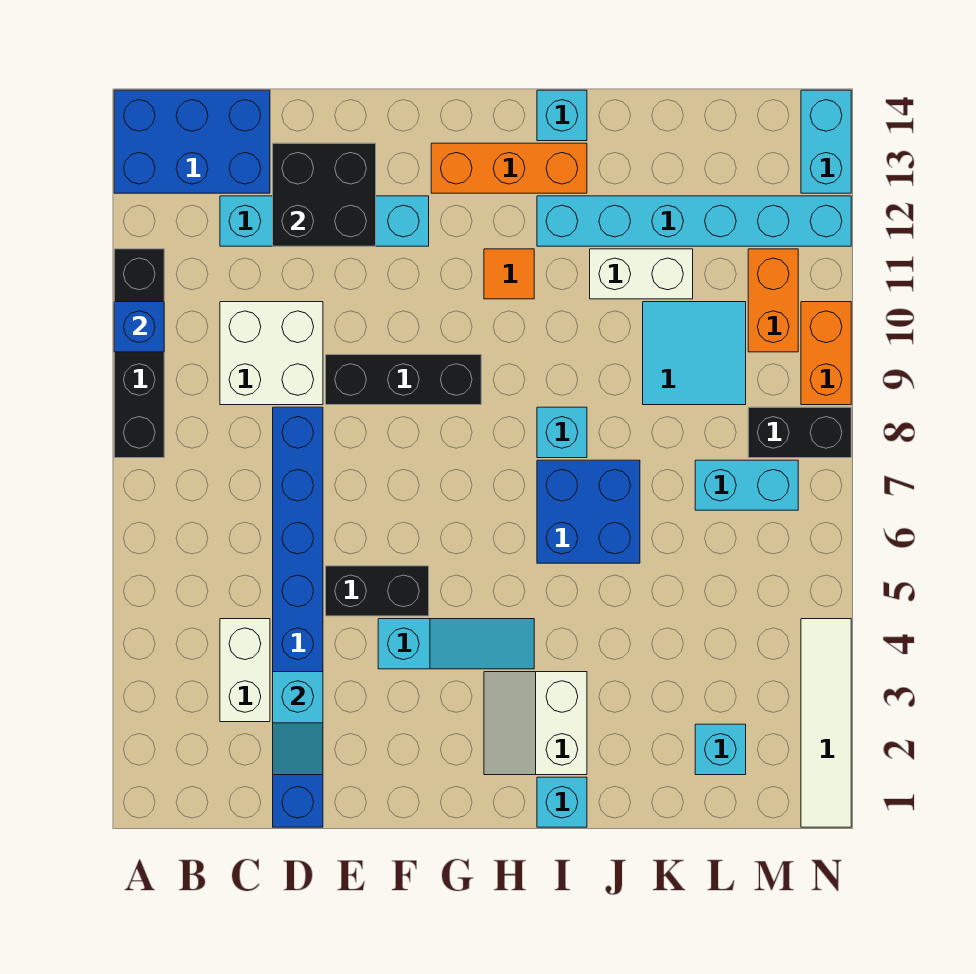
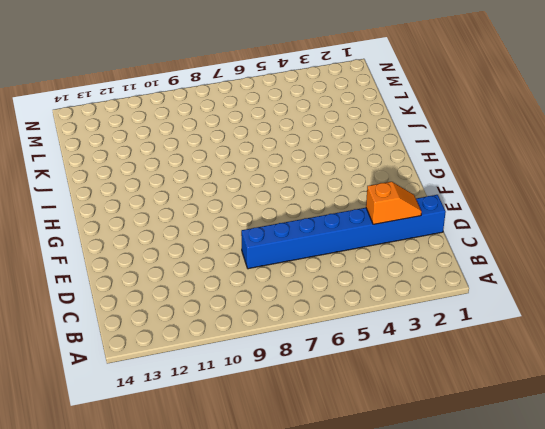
orange slope D2:D3 level 2 top 3 -> cyan slope D2:D3 level 2 top 3
none -> black brick A8:A11 level 1
none -> blue brick A13:C14 level 1
none -> white brick C3:C4 level 1

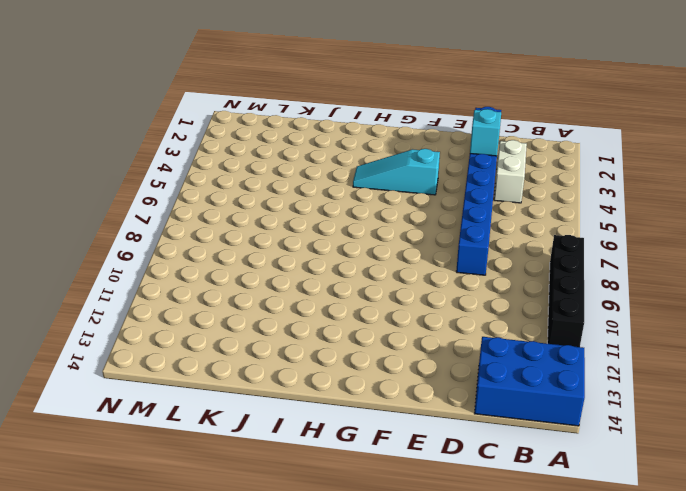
none -> white brick C9:D10 level 1
none -> cyan brick C12:F12 level 1
none -> black brick E5:F5 level 1

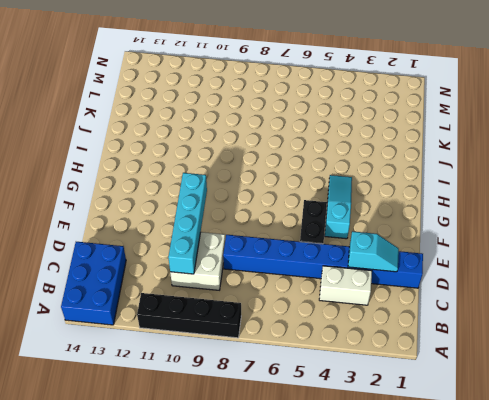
cyan brick C10:F10 level 2 -> cyan brick C12:F12 level 1
none -> black brick E9:G9 level 1
none -> orange brick G13:I13 level 1
none -> white slope H2:I3 level 1 top I

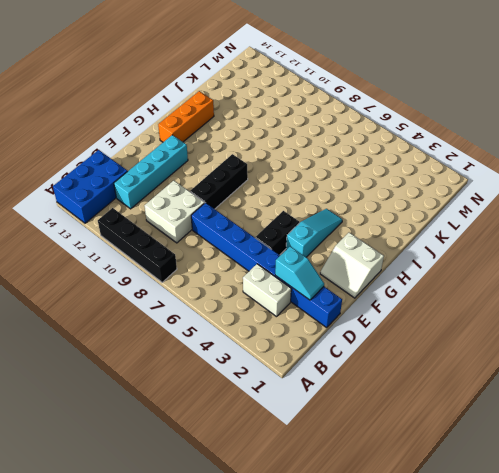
white slope F1:G2 level 1 top G -> white slope H2:I3 level 1 top I
none -> orange tile H11 level 1
none -> cyan brick I1 level 1
none -> blue brick I6:J7 level 1

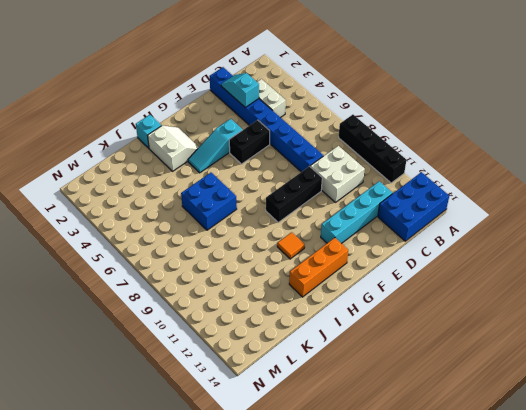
none -> cyan brick I8 level 1
none -> cyan brick I12:N12 level 1
none -> cyan brick I14 level 1

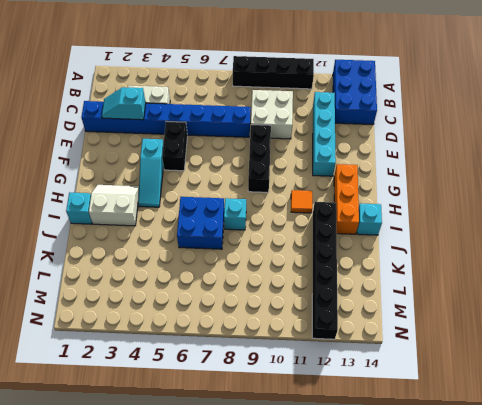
black brick I12:N12 level 1 -> cyan brick I12:N12 level 1
none -> white brick J11:K11 level 1
none -> cyan tile K9:L10 level 1
none -> cyan brick L2 level 1

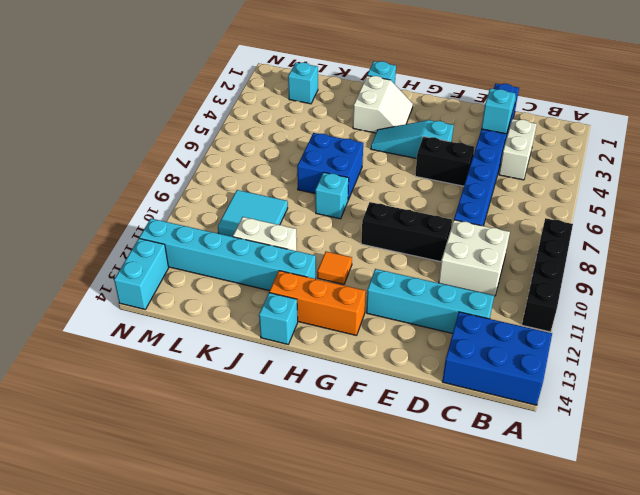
none -> cyan brick L7:M7 level 1
none -> black brick M8:N8 level 1
none -> orange brick M10:M11 level 1

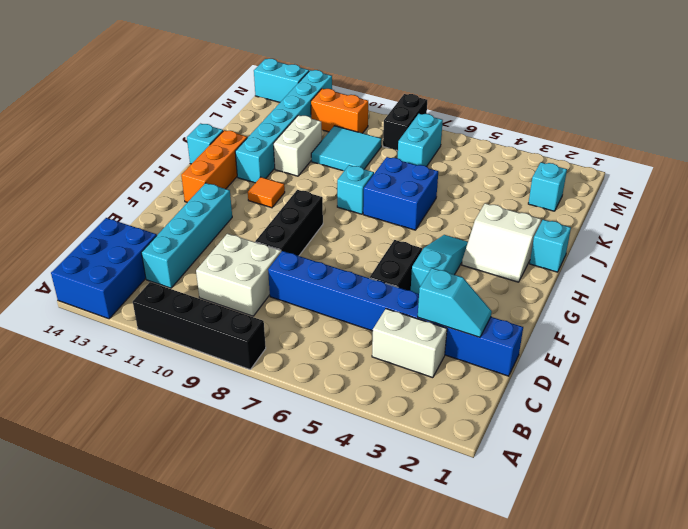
none -> white tile N1:N4 level 1
none -> orange brick N9:N10 level 1
none -> blue brick A10 level 2

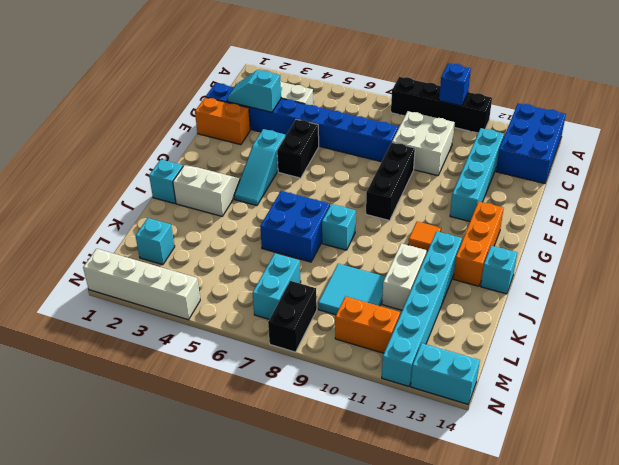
orange brick E1:E2 level 1 -> orange brick N9:N10 level 1
white brick N1:N4 level 1 -> white tile N1:N4 level 1
none -> black brick D12:E13 level 2

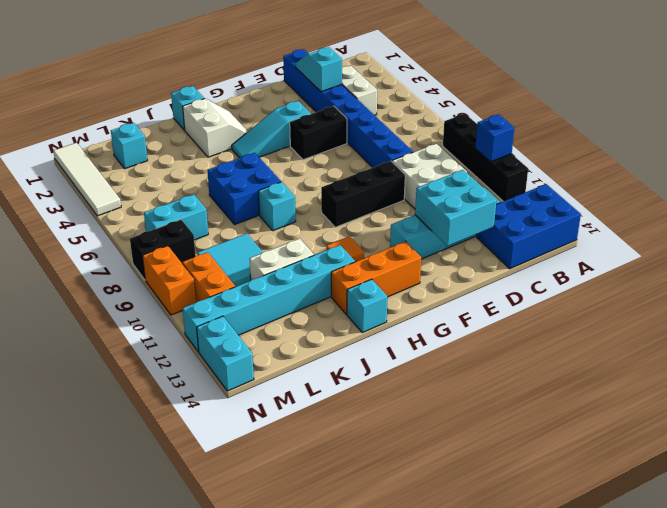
cyan brick D12:E13 level 2 -> black brick D12:E13 level 2

